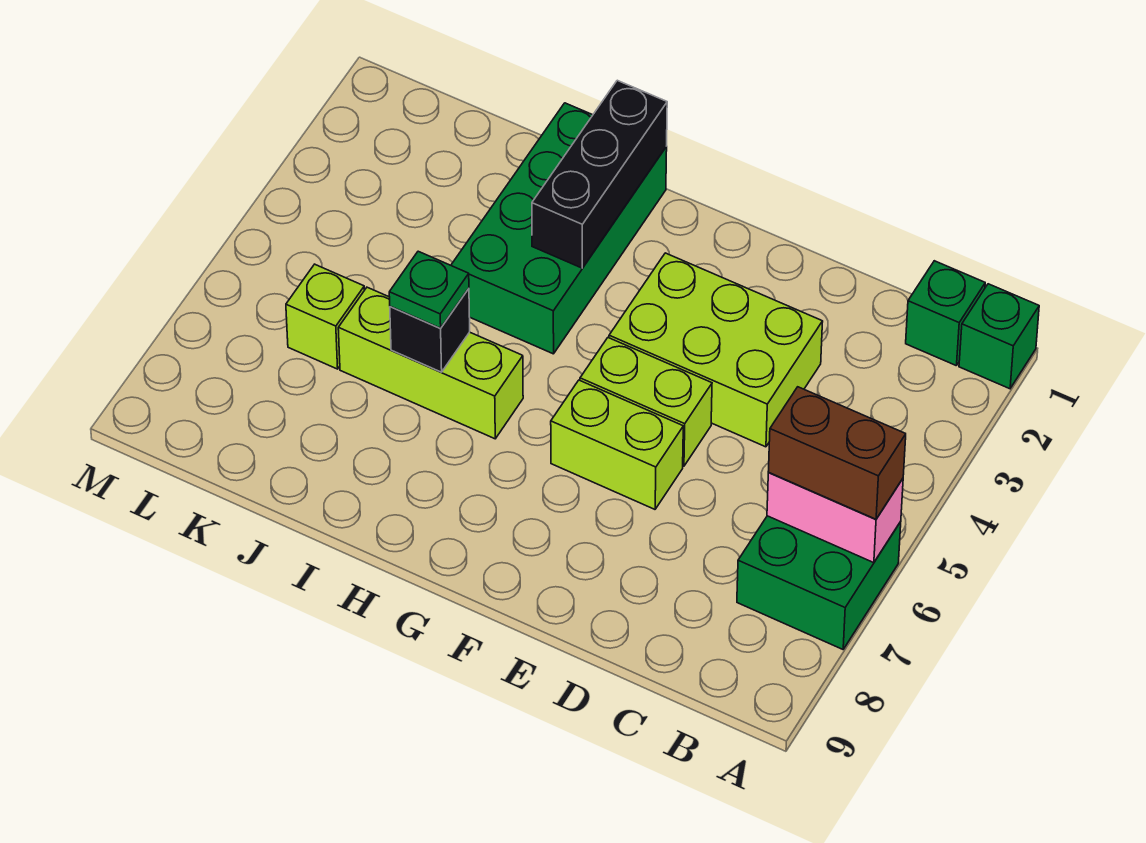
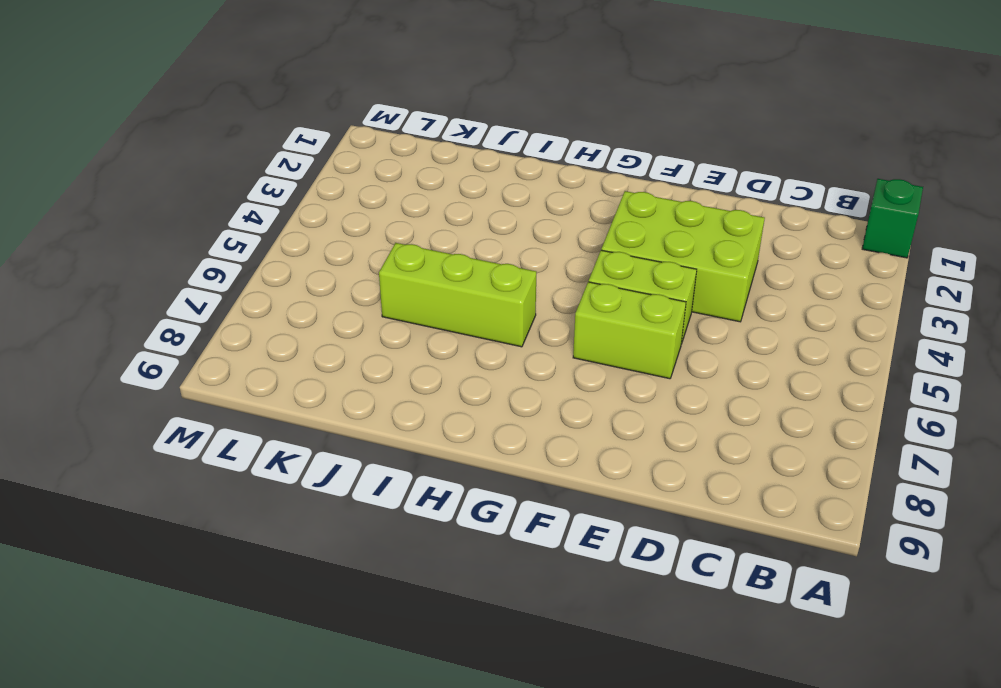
none -> green brick A6:B7 level 1
none -> green brick B1 level 1
none -> green brick H1:I4 level 1

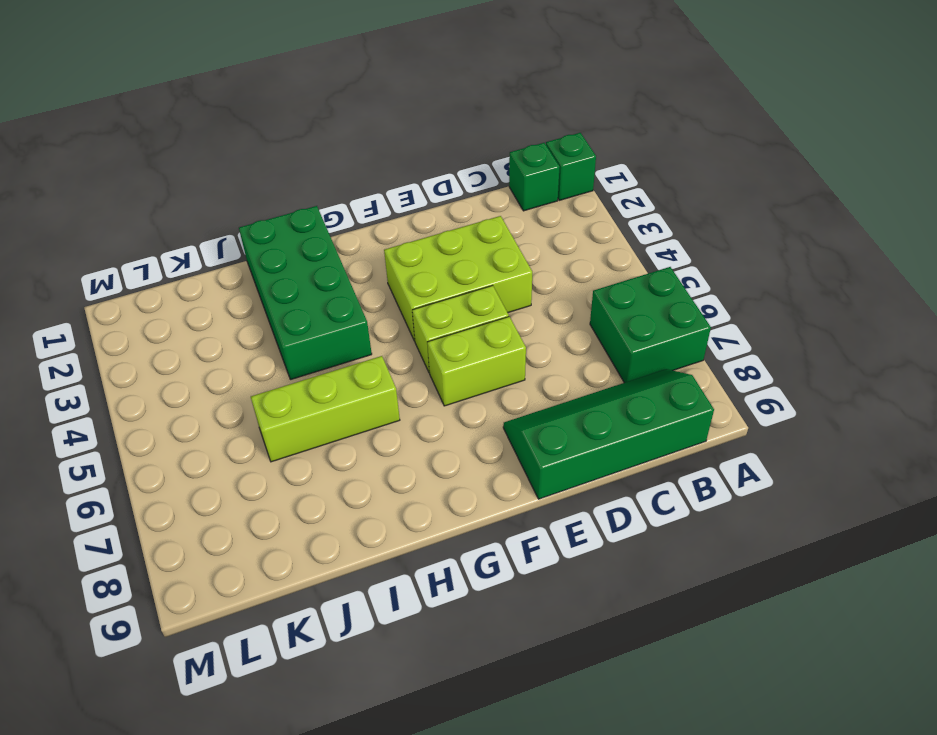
green slope B8:E9 level 1 top 9 -> none
none -> lime brick K6 level 1
none -> pink brick A6:B6 level 2
none -> black brick H1:H3 level 2

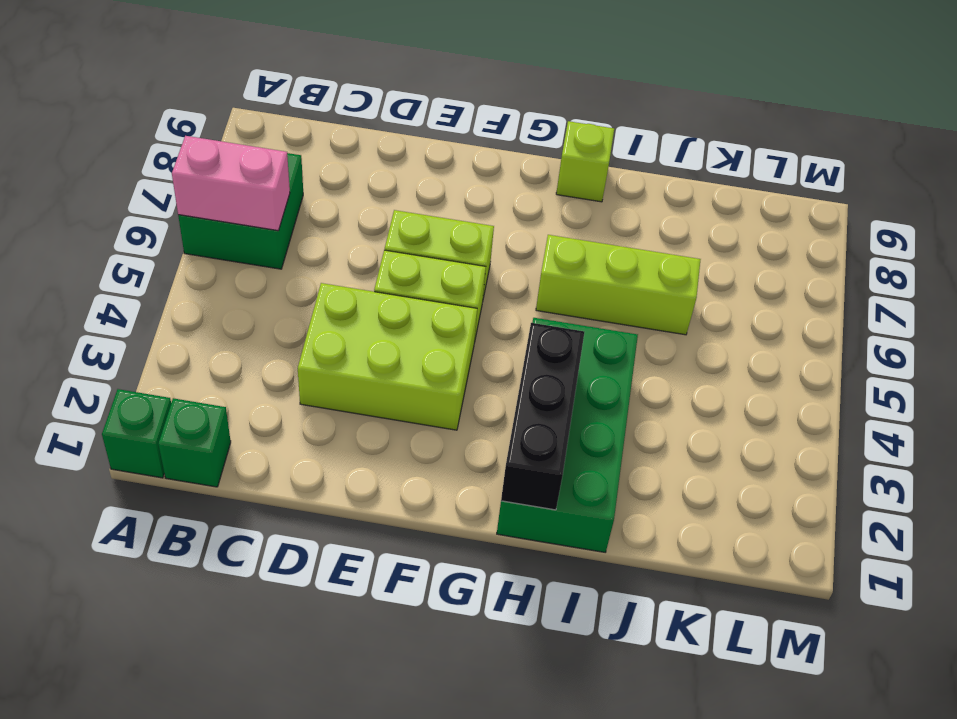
lime brick H9 level 1 -> lime brick K6 level 1
none -> black brick I6 level 2
none -> brown brick A6:B6 level 3
none -> green plate I6 level 3

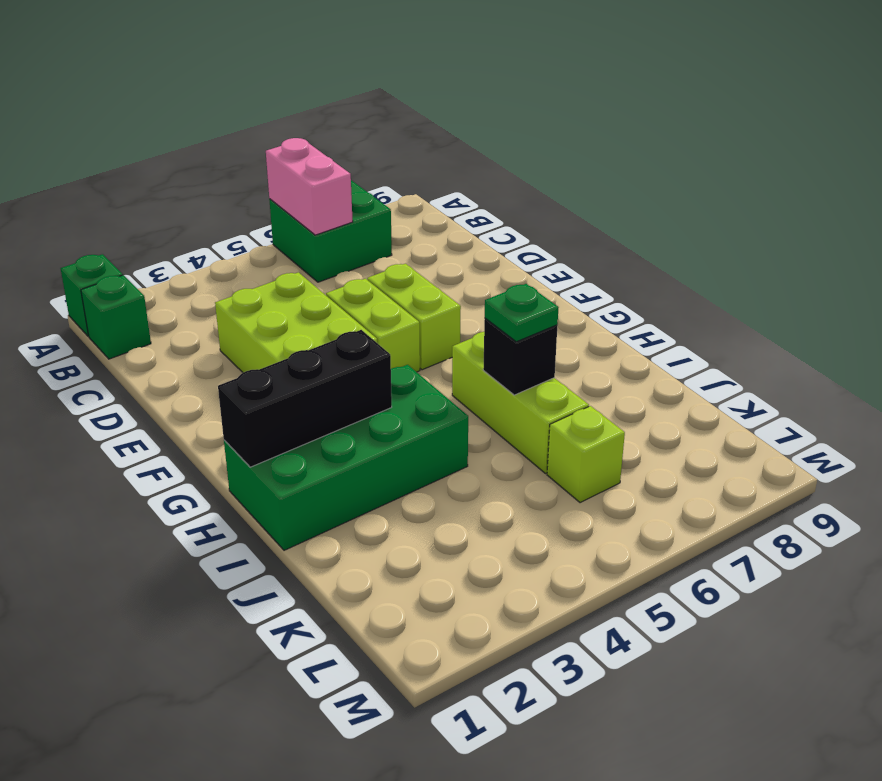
none -> brown brick A6:B6 level 3

